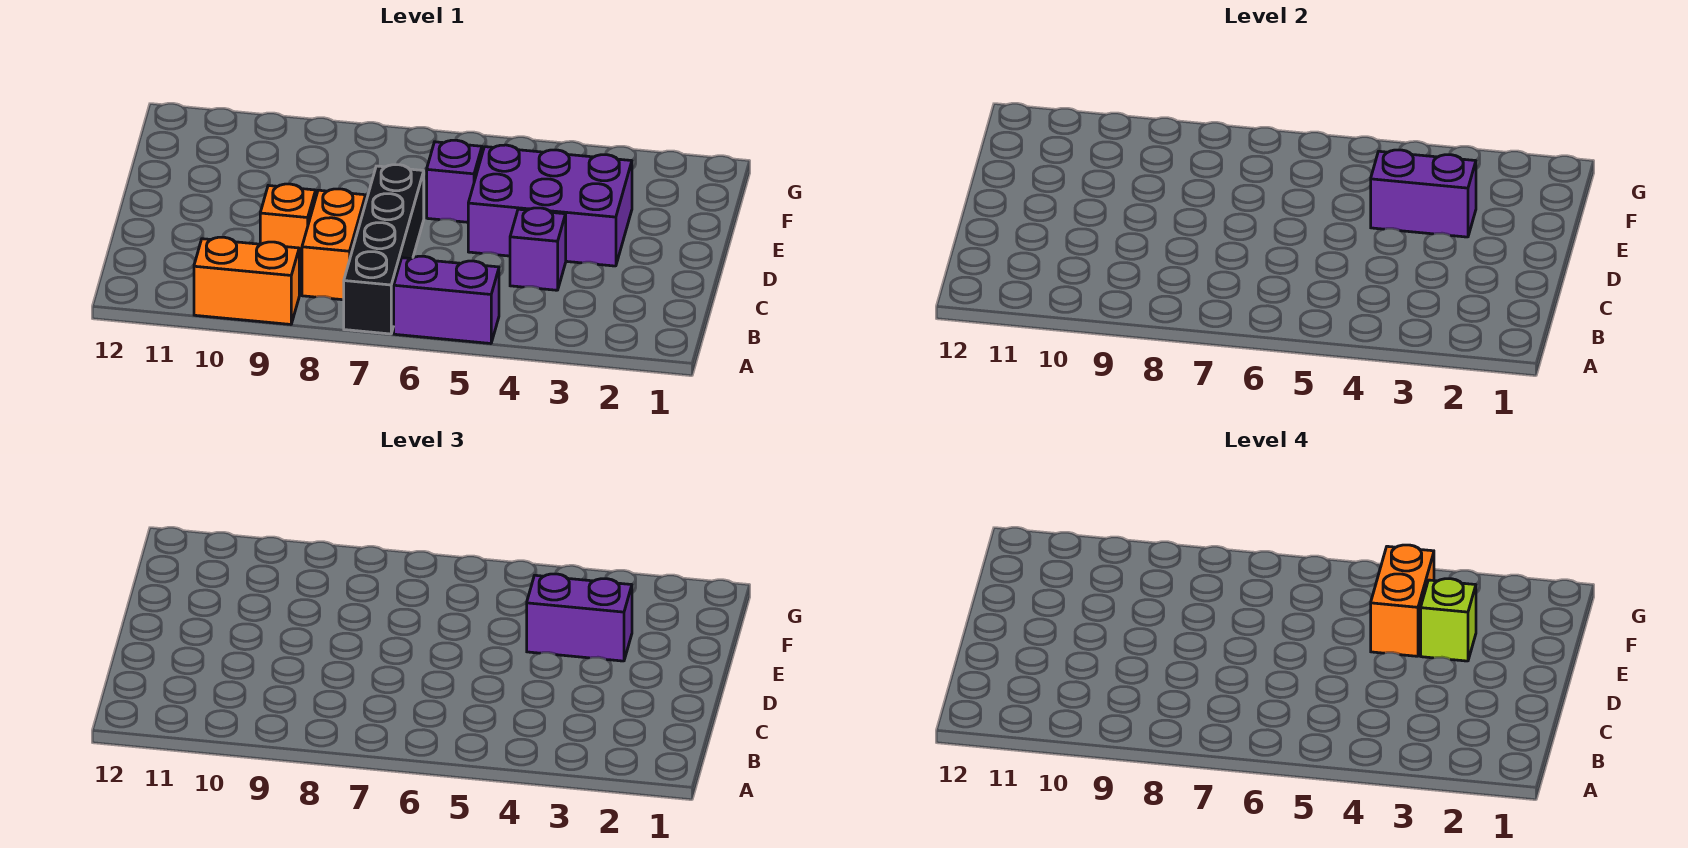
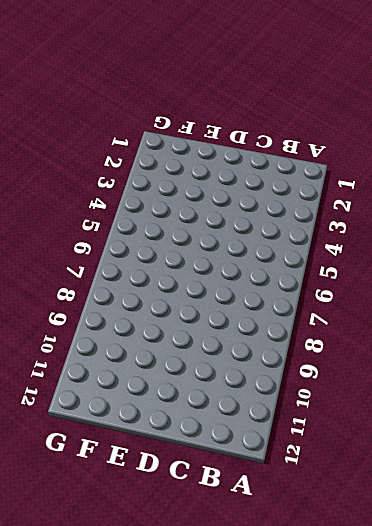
none -> purple brick A5:A6 level 1
none -> black brick A7:D7 level 1
none -> orange brick A9:A10 level 1

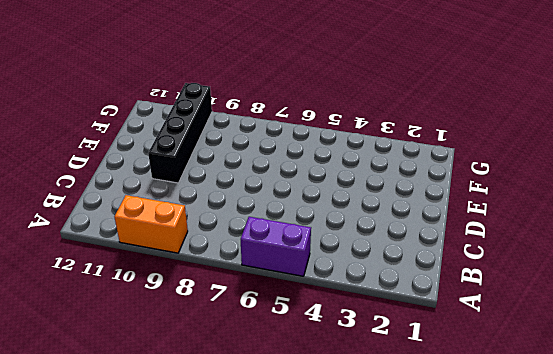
black brick D10:G10 level 1 -> black brick A7:D7 level 1
none -> orange brick B8:C8 level 1
none -> purple brick C4 level 1
none -> orange brick C9 level 1

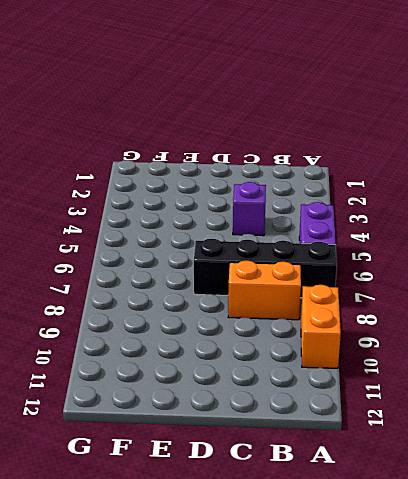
none -> orange brick C9 level 1
none -> purple brick D3:E5 level 1
none -> purple brick E6 level 1

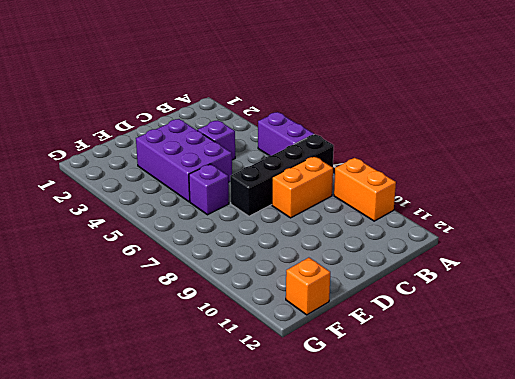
orange brick F12 level 1 -> orange brick C9 level 1
none -> purple brick E3:E4 level 2
none -> purple brick E3:E4 level 3
none -> lime brick E3 level 4

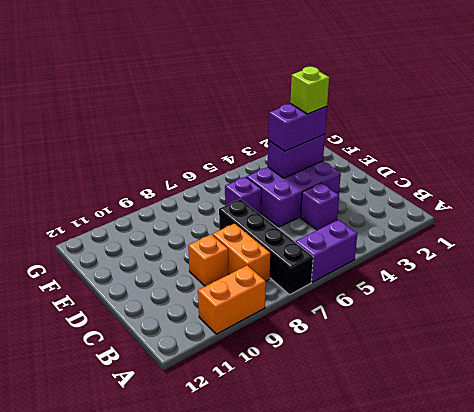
none -> orange brick E4:F4 level 4

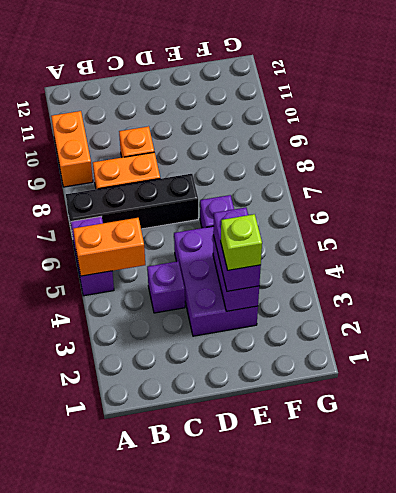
orange brick A5:B5 level 2 -> orange brick E4:F4 level 4

